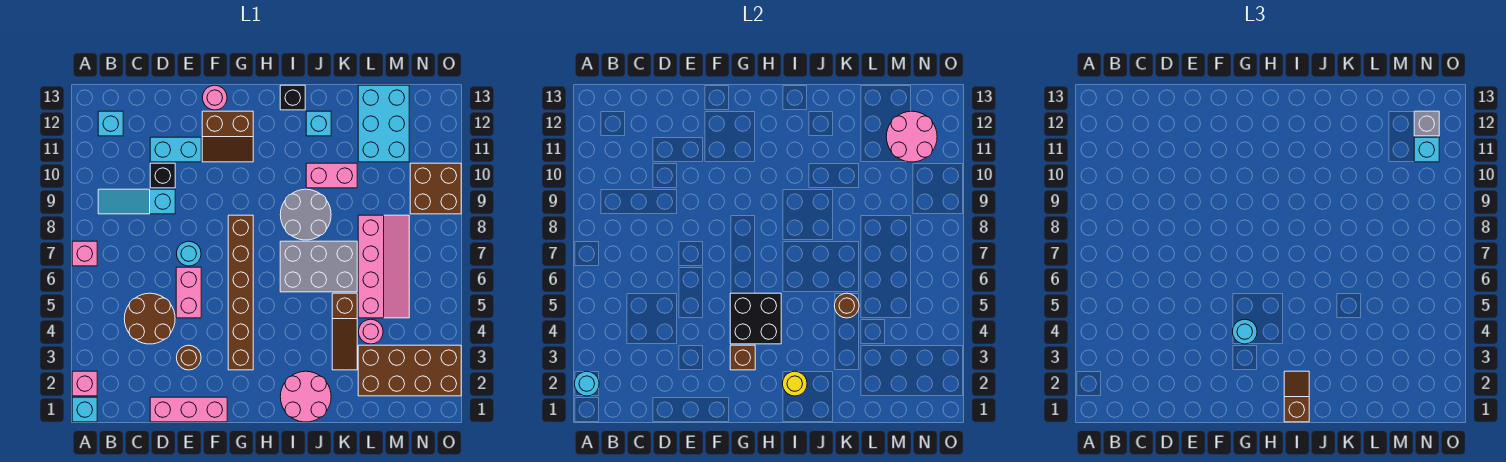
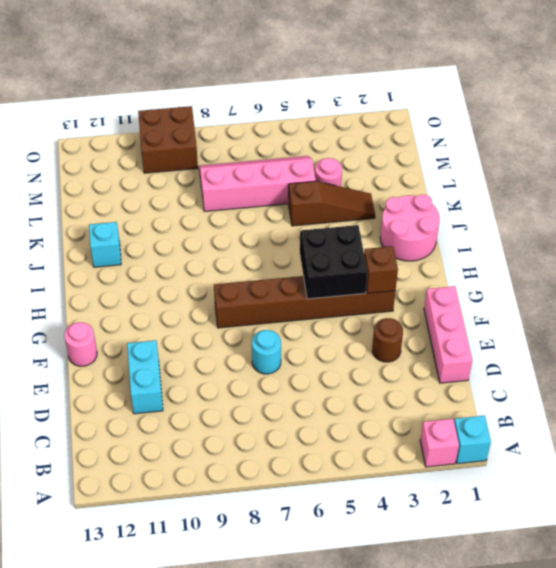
none -> pink brick A7 level 1
none -> cyan slope B9:D9 level 1 top D
none -> cyan brick B12 level 1
none -> brown round brick C4:D5 level 1

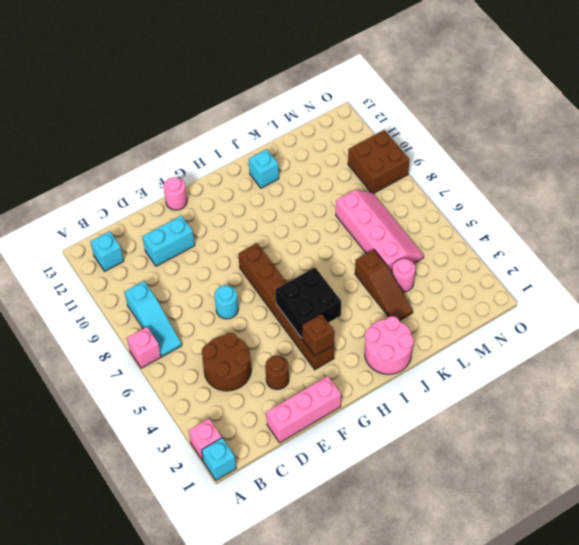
cyan slope B7:B9 level 1 top 9 -> cyan slope B9:D9 level 1 top D
none -> black brick D10 level 1
none -> pink brick E5:E6 level 1
none -> brown slope F11:G12 level 1 top 12
none -> grey brick I6:K7 level 1

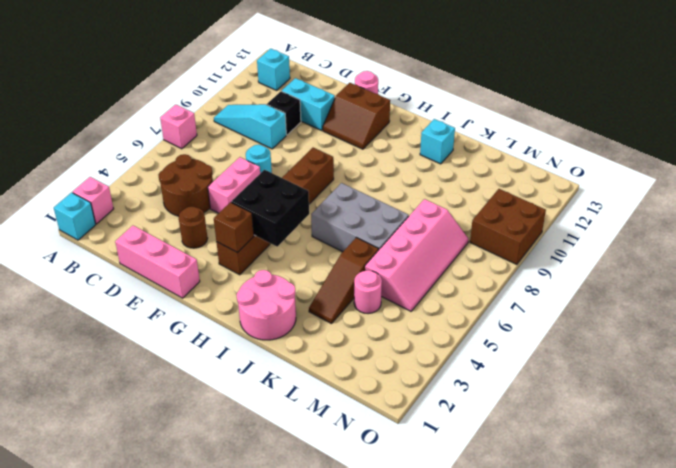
none -> grey round brick I8:J9 level 1
none -> black brick I13 level 1
none -> pink brick J10:K10 level 1
none -> brown brick L2:O3 level 1

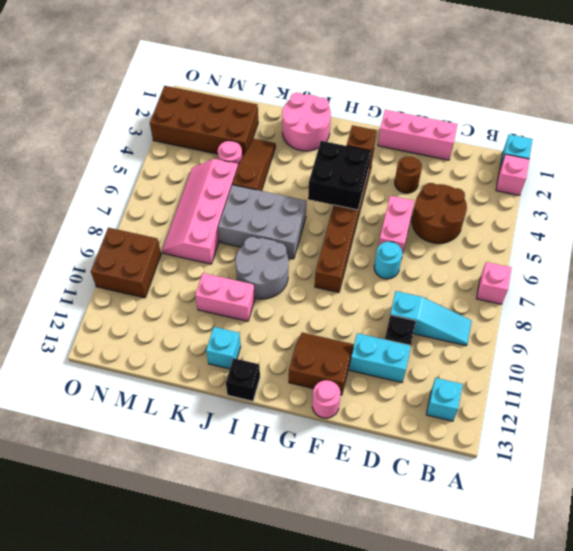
none -> cyan brick L11:M13 level 1
none -> cyan round brick A2 level 2
none -> yellow round brick I2 level 2
none -> brown round brick K5 level 2

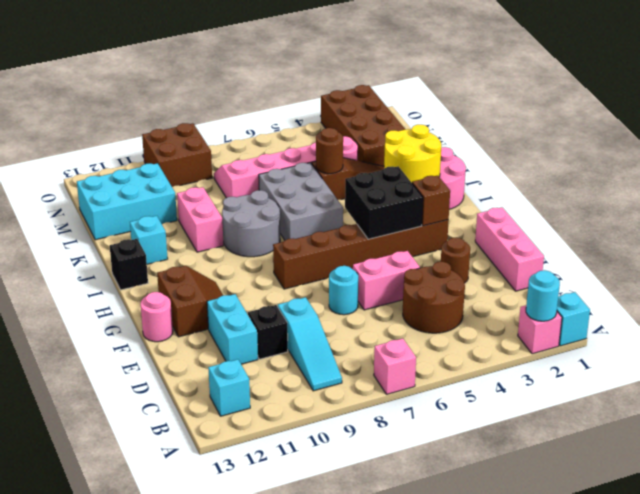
yellow round brick I2:J3 level 2 -> yellow round brick I2 level 2
none -> pink round brick M11:N12 level 2
none -> cyan round brick G4 level 3
none -> brown slope I1:I2 level 3 top 1
none -> cyan brick N11 level 3

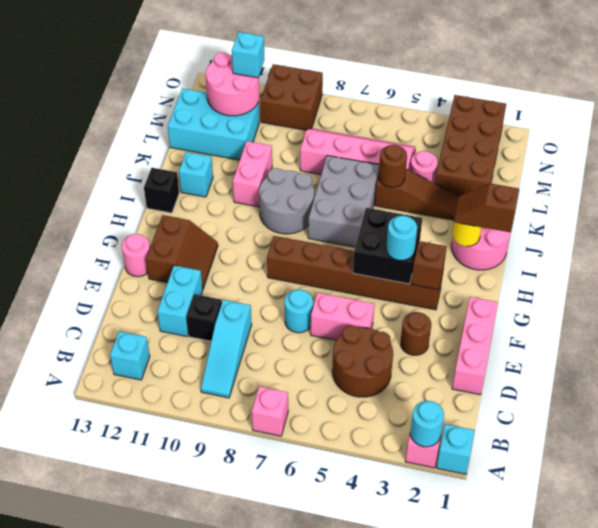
none -> grey brick N12 level 3

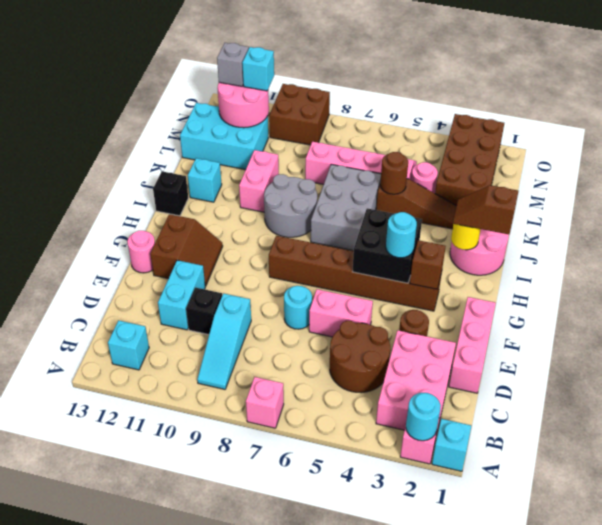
pink brick B2:D3 level 1 -> none

